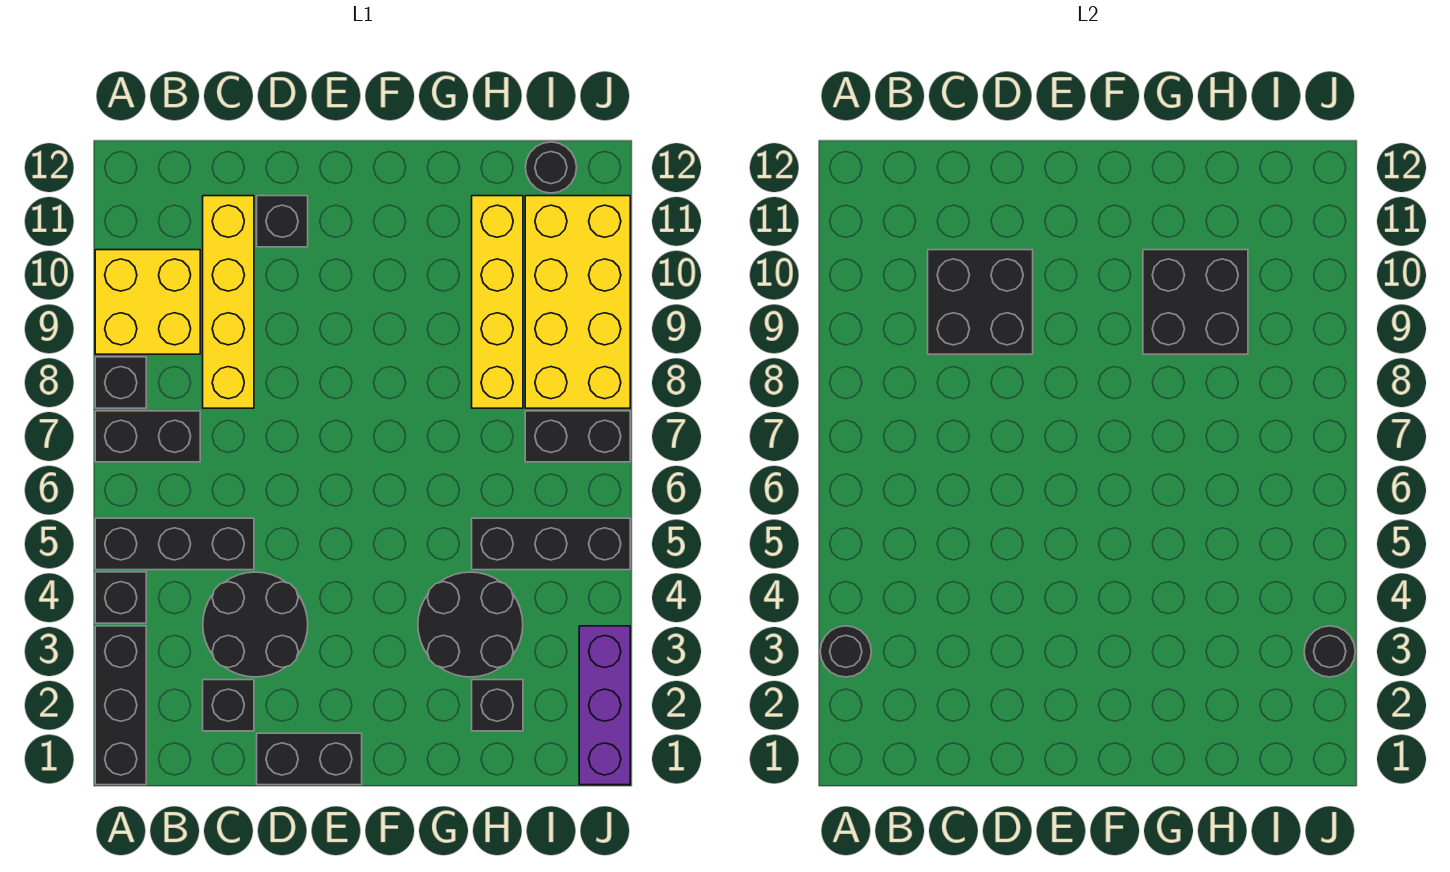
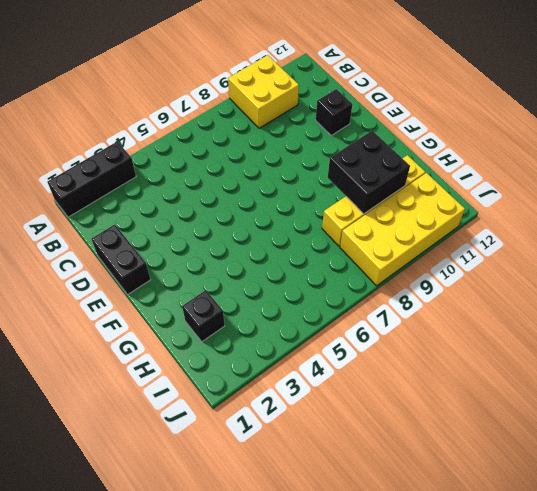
none -> black brick A4 level 1
none -> black brick A5:C5 level 1
none -> black brick A7:B7 level 1

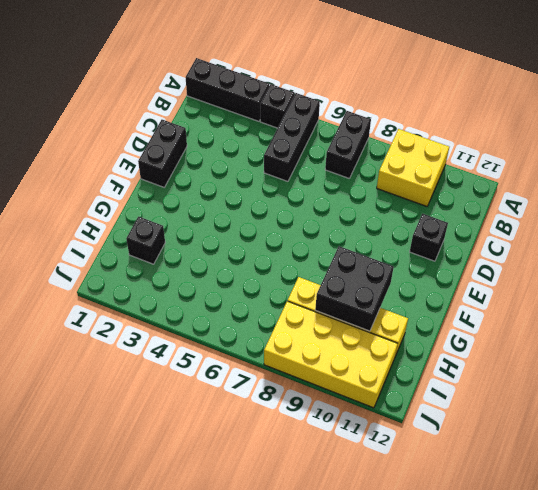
none -> black brick A8 level 1
none -> black brick C2 level 1
none -> black round brick C3:D4 level 1

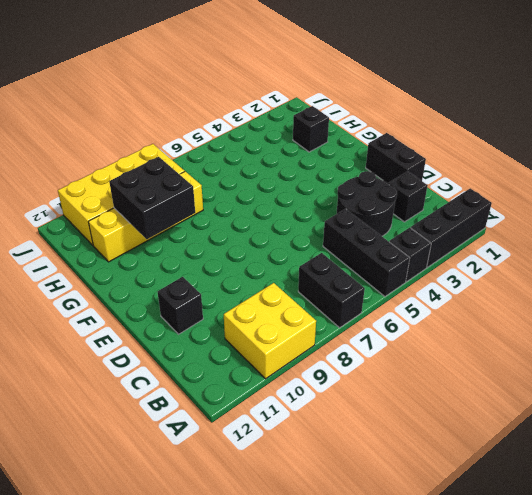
none -> black brick A8 level 1
none -> yellow brick C8:C11 level 1
none -> black round brick G3:H4 level 1

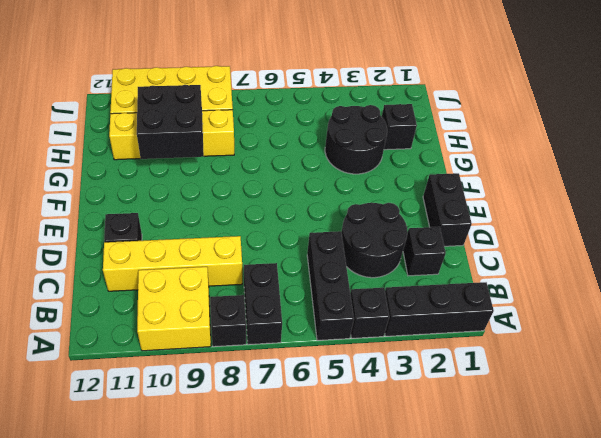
none -> black brick H5:J5 level 1
none -> black brick I7:J7 level 1
none -> black round brick I12 level 1

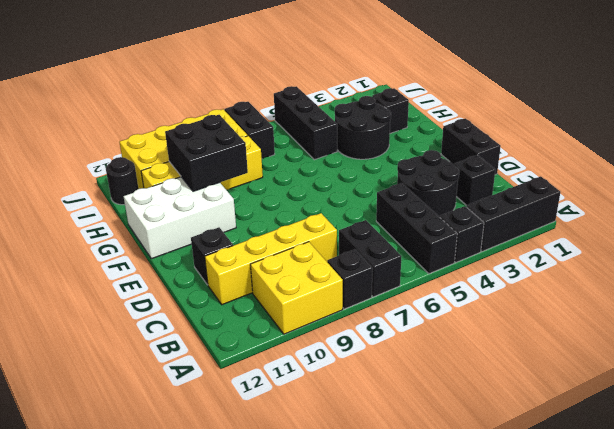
white brick F10:G12 level 1 -> none
none -> purple brick J1:J3 level 1
none -> black round brick A3 level 2
none -> black brick C9:D10 level 2

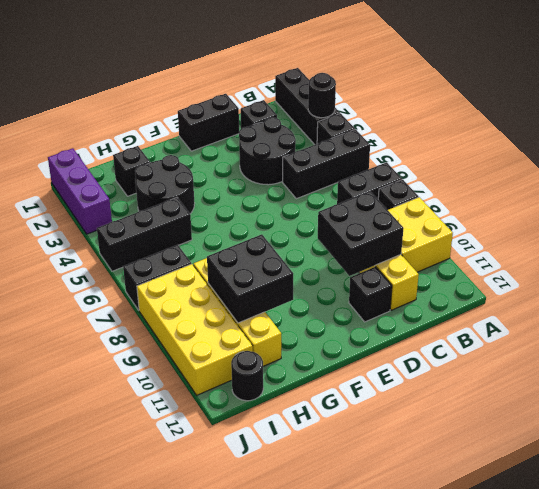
none -> black round brick J3 level 2

